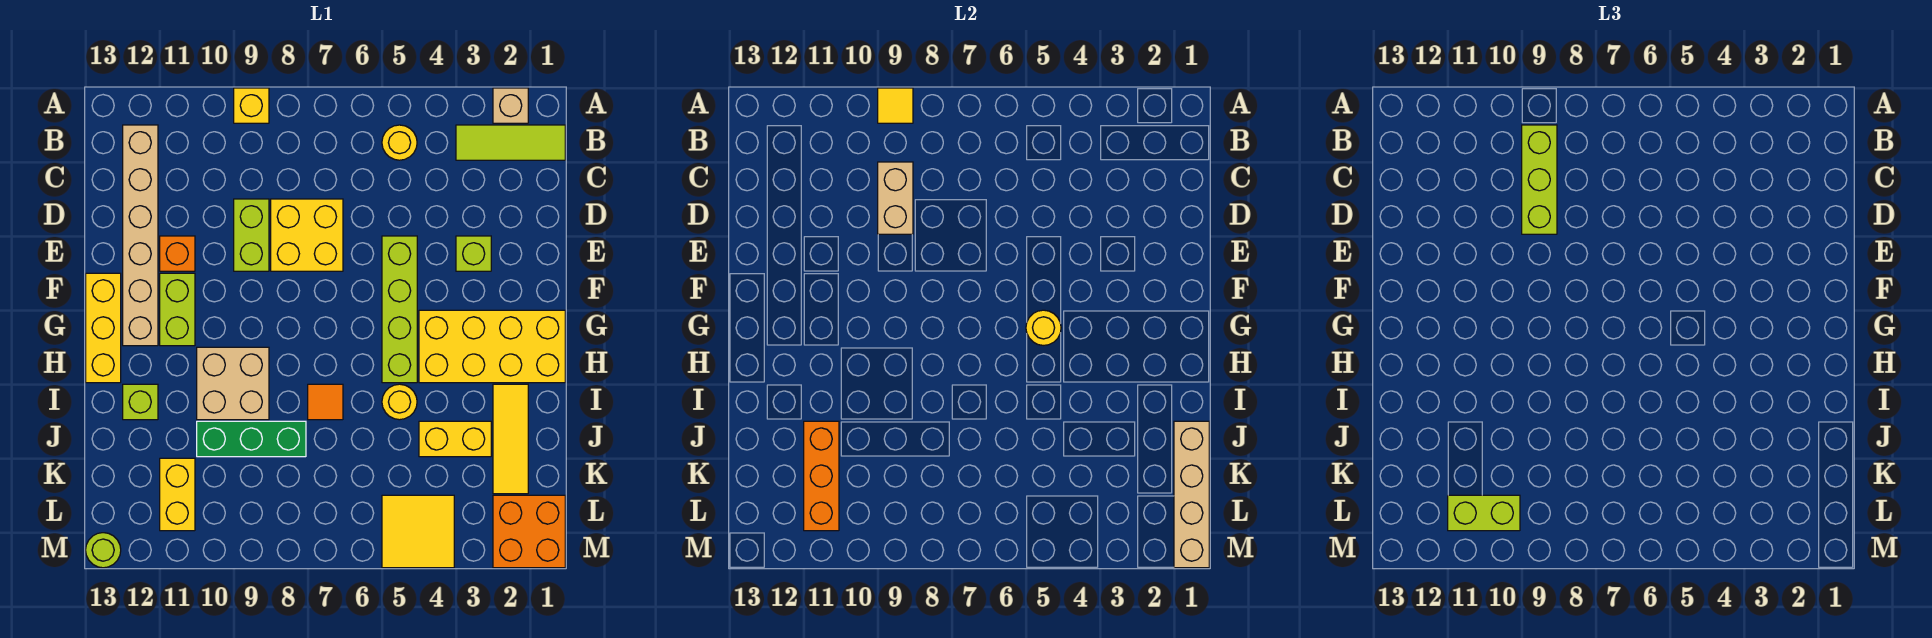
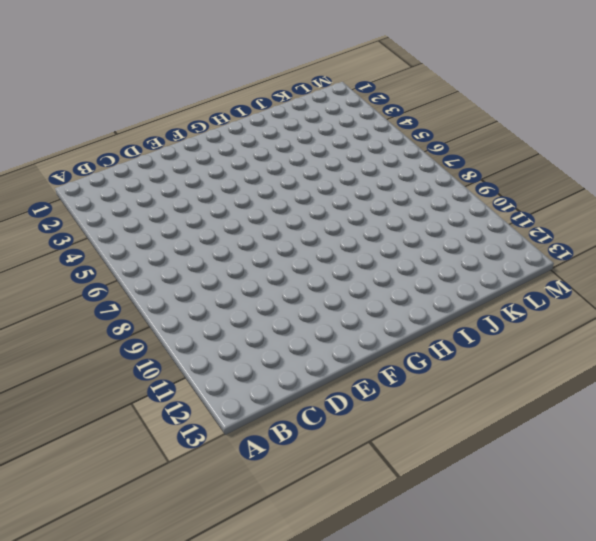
none -> tan brick A2 level 1
none -> yellow brick A9 level 1
none -> lime tile B1:B3 level 1
none -> yellow round brick B5 level 1

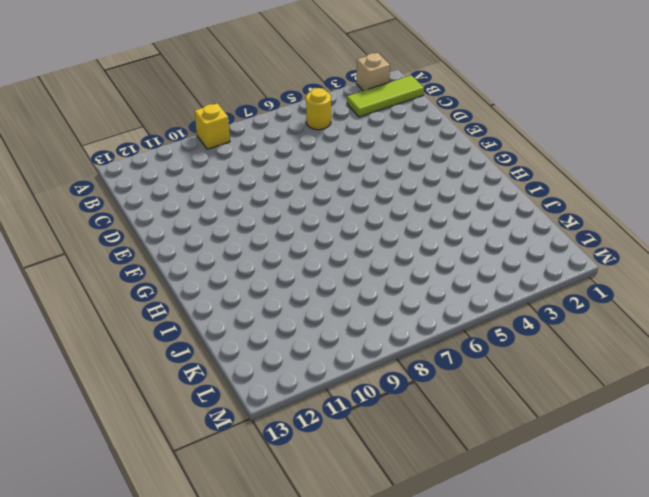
none -> tan brick B12:G12 level 1
none -> yellow brick D7:E8 level 1
none -> lime brick D9:E9 level 1
none -> lime brick E3 level 1

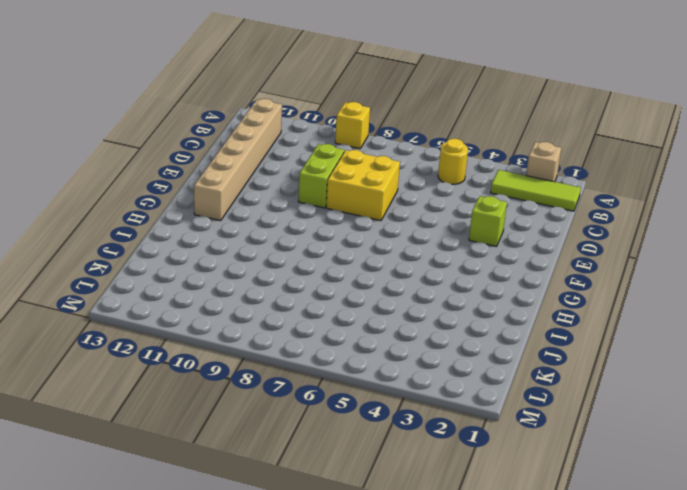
none -> lime brick E5:H5 level 1
none -> orange brick E11 level 1
none -> lime brick F11:G11 level 1
none -> yellow brick F13:H13 level 1

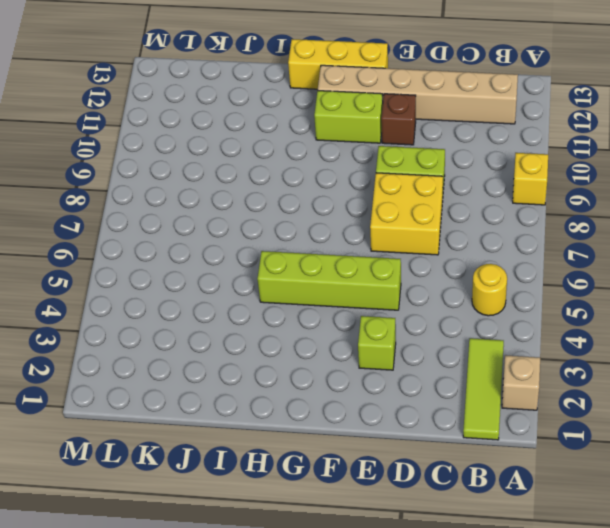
brown brick E11 level 1 -> orange brick E11 level 1
none -> yellow brick G1:H4 level 1
none -> tan brick H9:I10 level 1
none -> yellow tile I2:K2 level 1
none -> yellow round brick I5 level 1

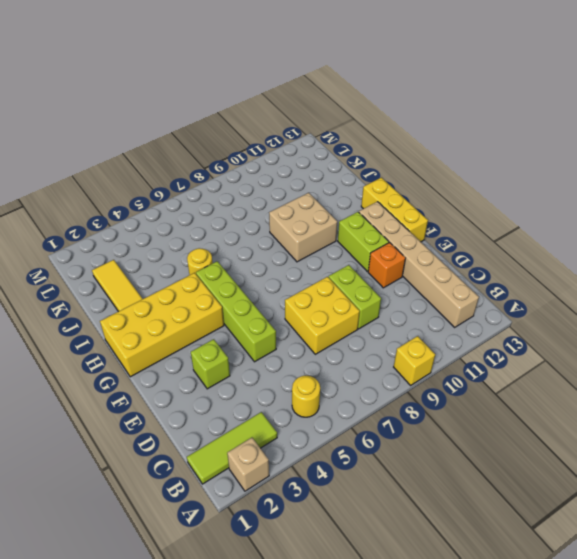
none -> orange tile I7 level 1
none -> lime brick I12 level 1
none -> yellow brick J3:J4 level 1
none -> green brick J8:J10 level 1

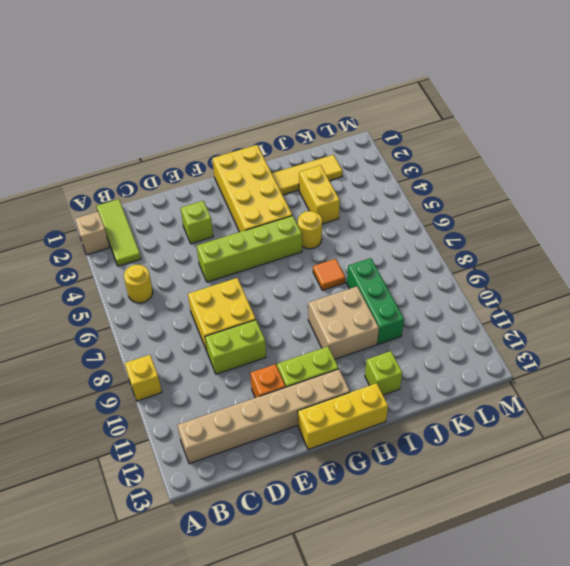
none -> yellow brick K11:L11 level 1
none -> orange brick L1:M2 level 1
none -> yellow tile L4:M5 level 1
none -> lime round brick M13 level 1

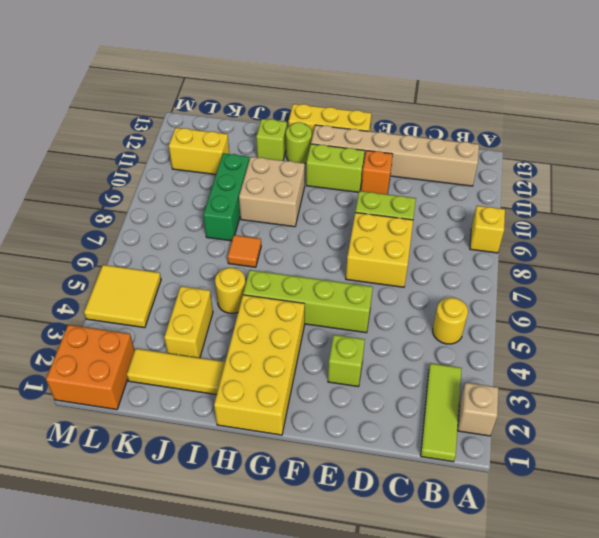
lime round brick H12 level 1 -> lime round brick M13 level 1
none -> yellow tile A9 level 2
none -> tan brick C9:D9 level 2
none -> yellow round brick G5 level 2
none -> tan brick J1:M1 level 2

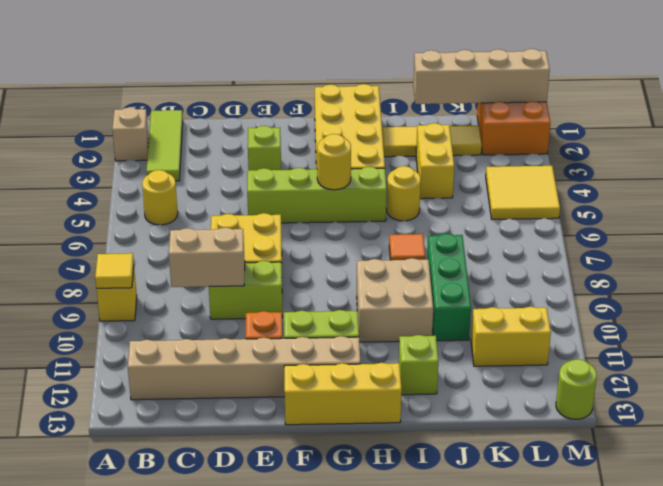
none -> orange brick J11:L11 level 2
none -> lime brick B9:D9 level 3
none -> lime brick L10:L11 level 3

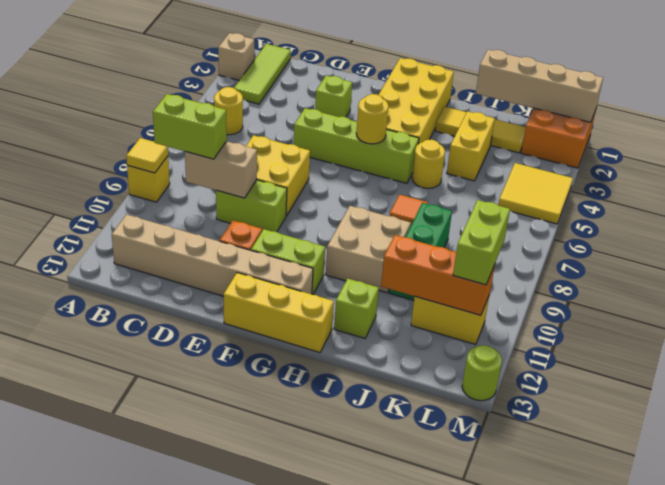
lime brick B9:C9 level 3 -> lime brick B9:D9 level 3

